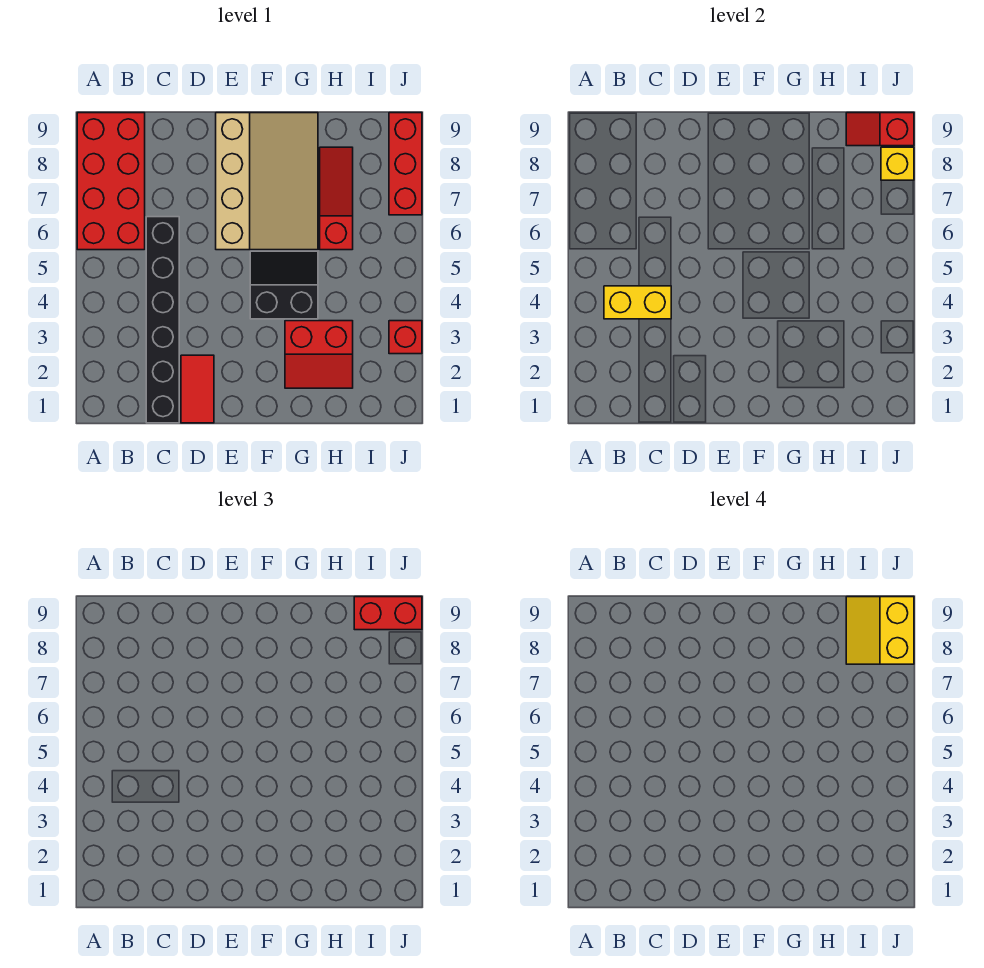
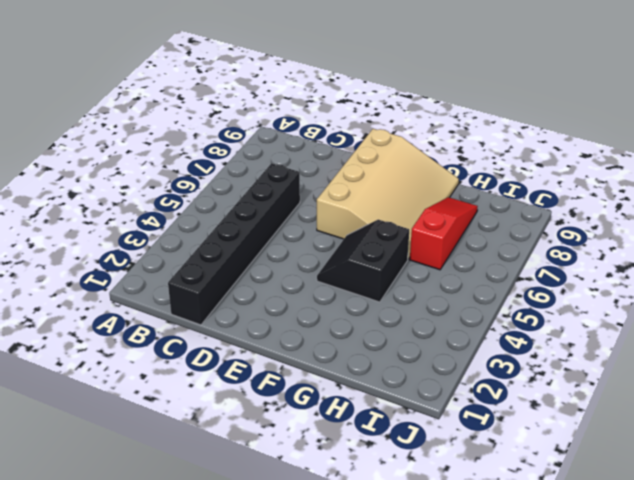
black slope F4:G5 level 1 top G -> black slope F4:G5 level 1 top 4
none -> red brick A6:B9 level 1
none -> red tile D1:D2 level 1
none -> red slope G2:H3 level 1 top 3

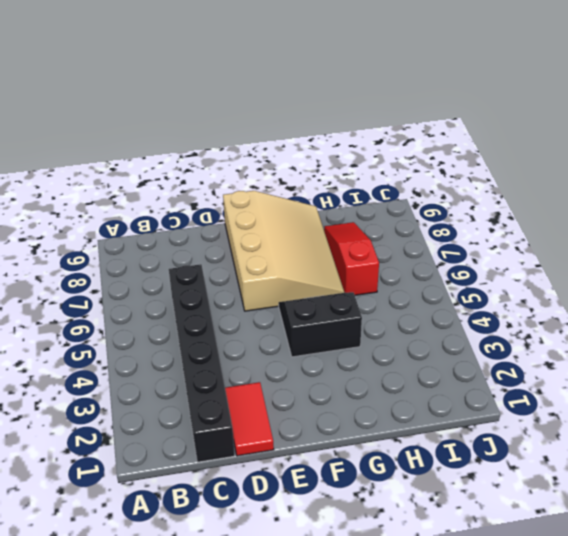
none -> red brick A6:B9 level 1
none -> red slope G2:H3 level 1 top 3
none -> red brick J3 level 1

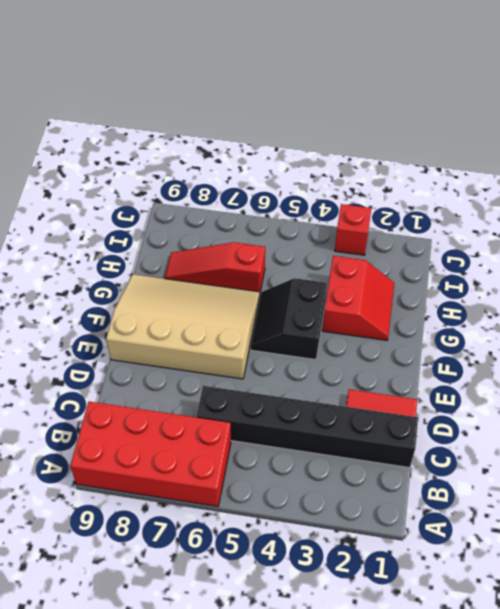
none -> red brick J7:J9 level 1
none -> yellow brick B4:C4 level 2
none -> red slope I9:J9 level 2 top J

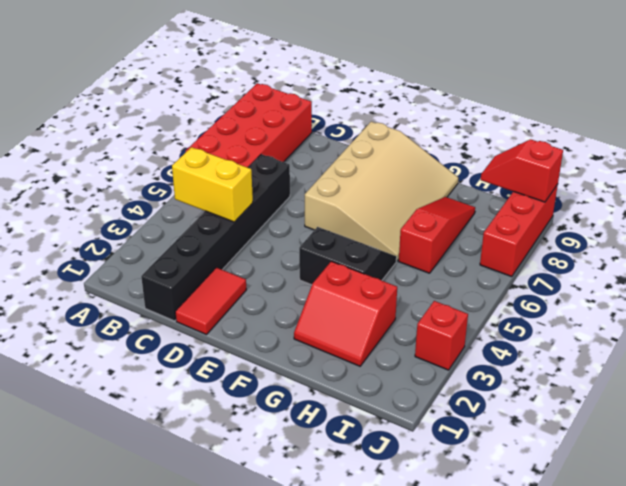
none -> yellow brick J8 level 2
none -> red brick I9:J9 level 3
none -> yellow slope I8:J9 level 4 top J

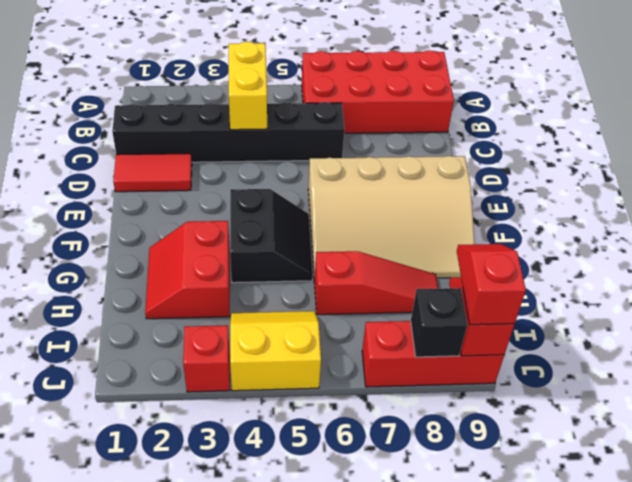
yellow slope I4:J5 level 1 top J -> yellow slope I8:J9 level 4 top J
red slope I9:J9 level 3 top J -> red brick I9:J9 level 3
black brick J8 level 2 -> yellow brick J8 level 2

